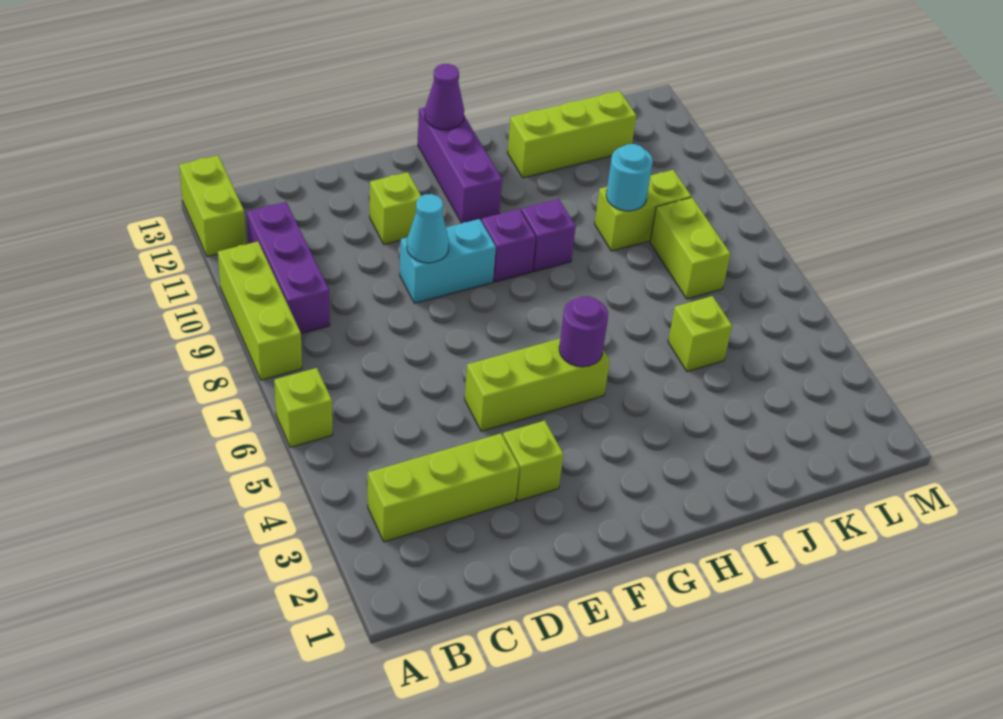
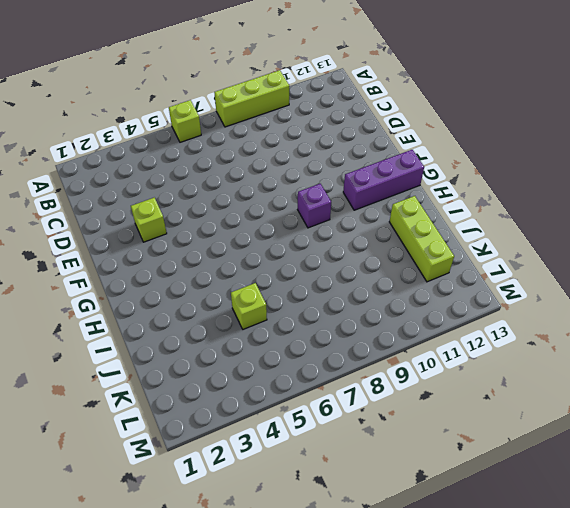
none -> lime brick A12:A13 level 1
none -> lime brick B3:D3 level 1
none -> purple brick B9:B11 level 1

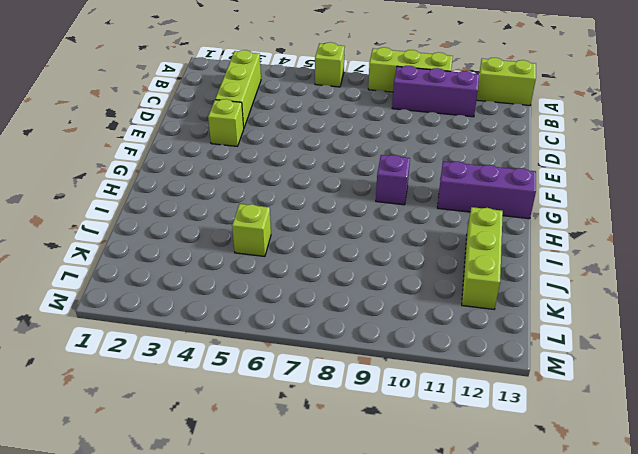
none -> lime brick E5:G5 level 1
none -> cyan brick E9:F9 level 1
none -> lime brick E11 level 1

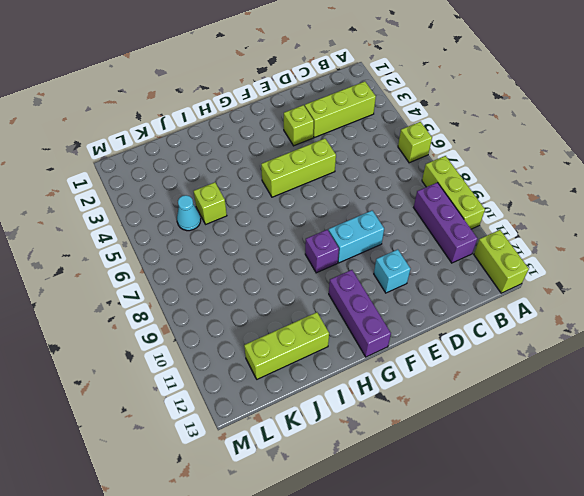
cyan brick E11 level 1 -> lime brick E11 level 1
cyan cone K5 level 1 -> cyan cone E9 level 2
none -> purple brick H9 level 1
none -> lime brick J9:K9 level 1
none -> lime brick K7:K8 level 1

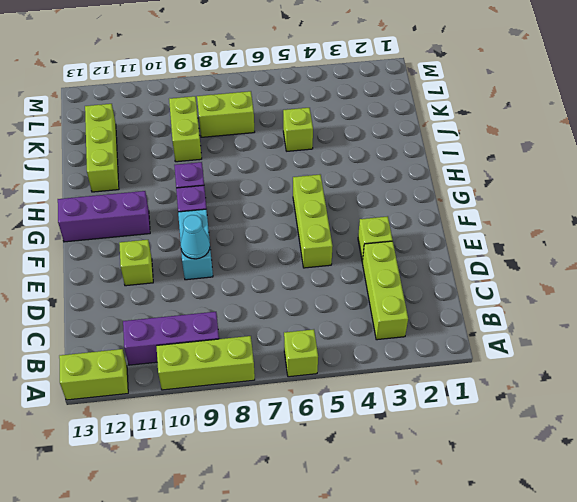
none -> purple round brick G5 level 2
none -> purple cone G13 level 2
none -> cyan round brick J9 level 2

